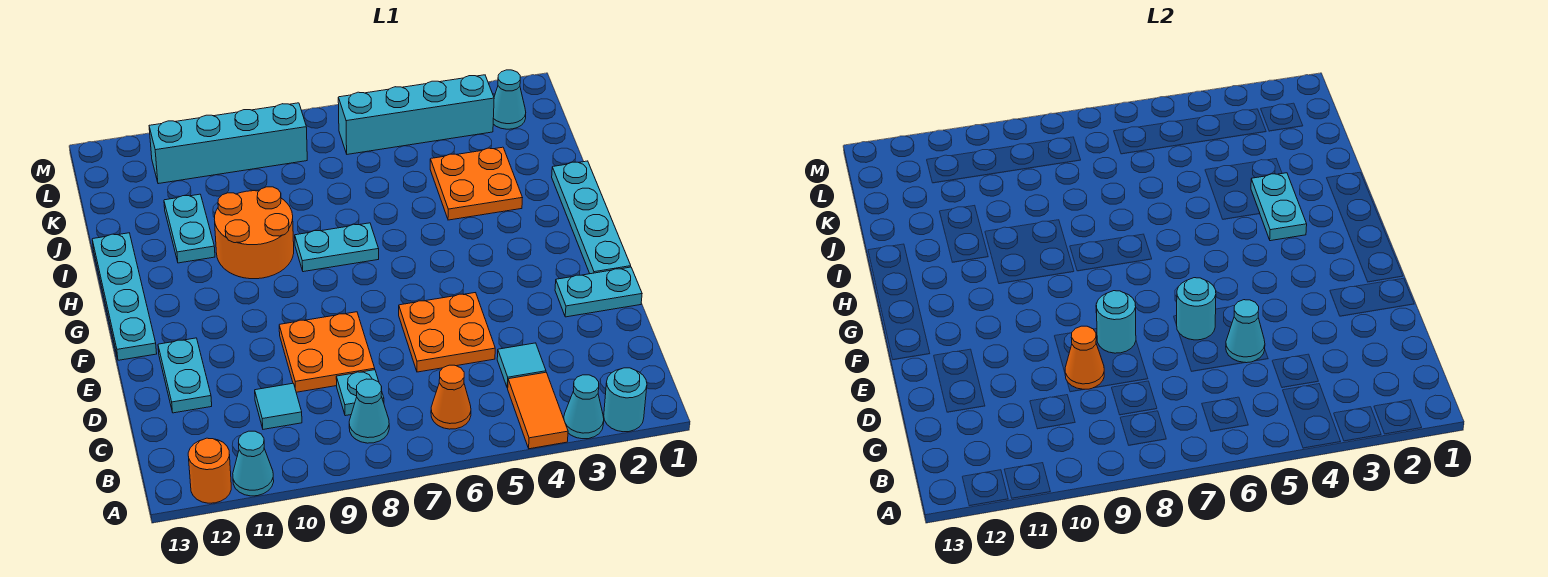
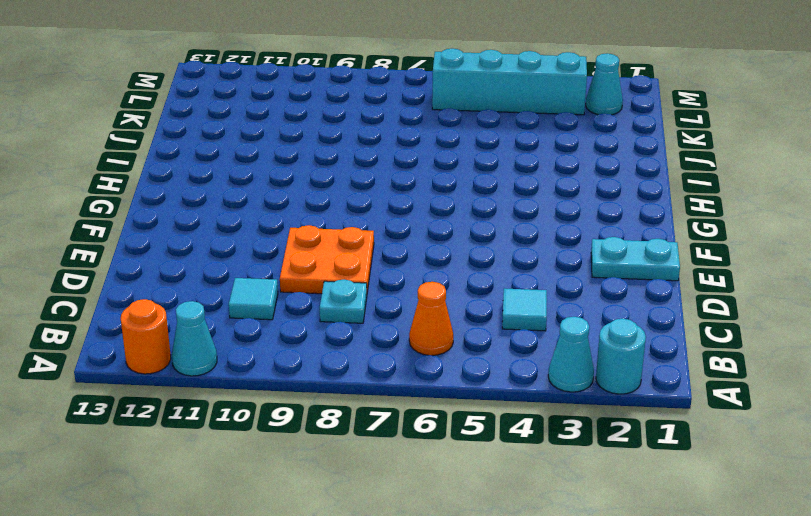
none -> orange tile A4:B4 level 1
none -> cyan cone B8 level 1
none -> orange plate D5:E6 level 1

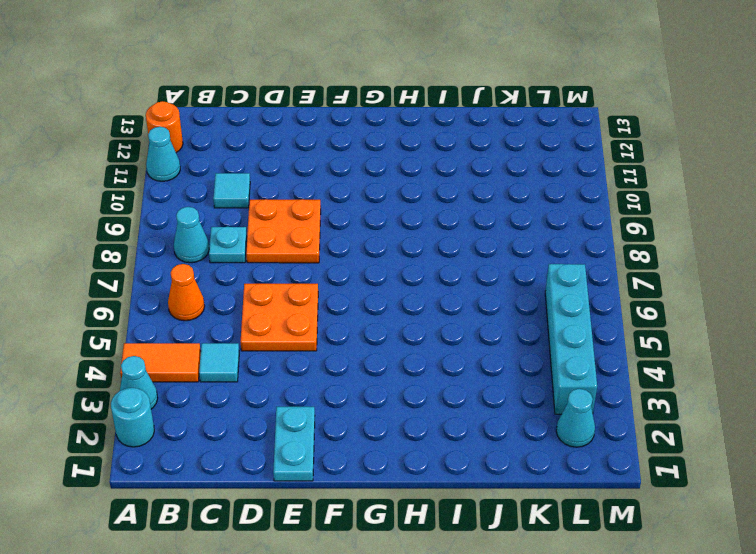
none -> cyan plate D12:E12 level 1
none -> cyan plate F1:I1 level 1
none -> cyan plate F13:I13 level 1

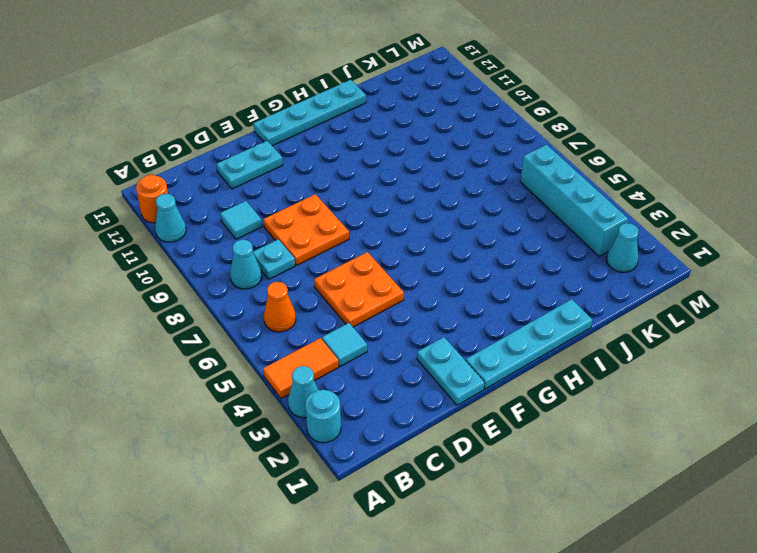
none -> cyan plate H7:H8 level 1
none -> orange round brick H9:I10 level 1
none -> orange plate I3:J4 level 1

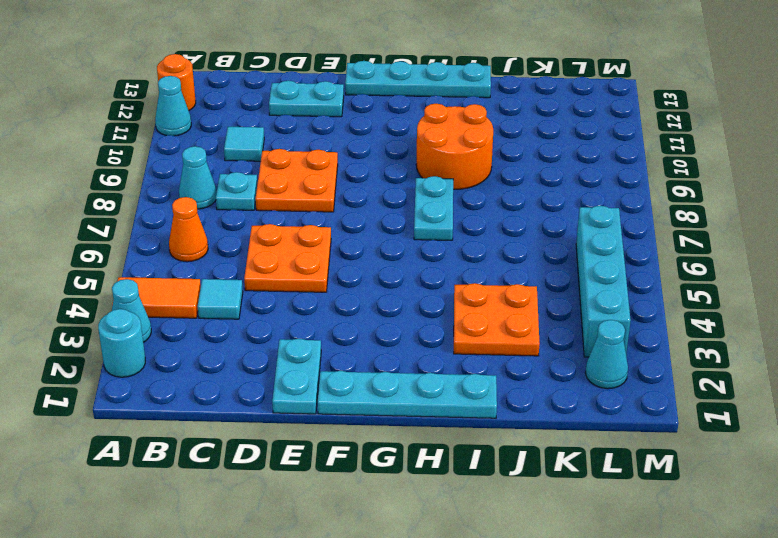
none -> cyan plate I11:J11 level 1
none -> cyan brick L8:L11 level 1
none -> cyan cone D5 level 2

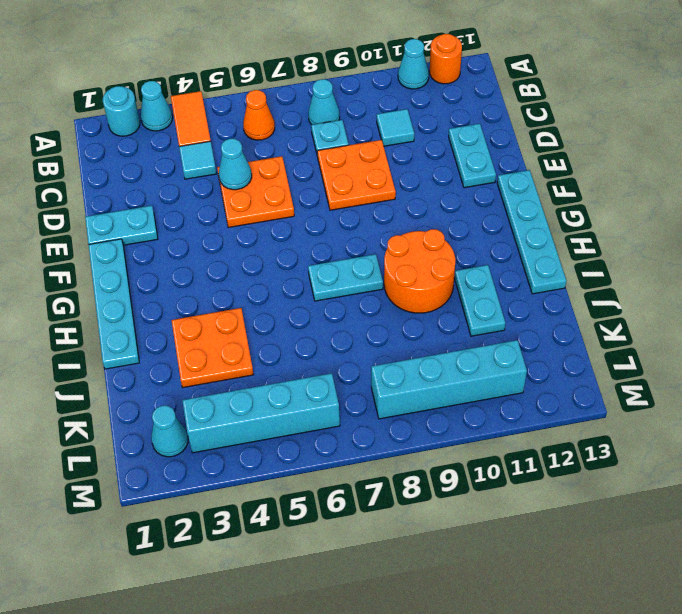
none -> orange cone D9 level 2
none -> cyan round brick E6 level 2
none -> cyan round brick E8 level 2

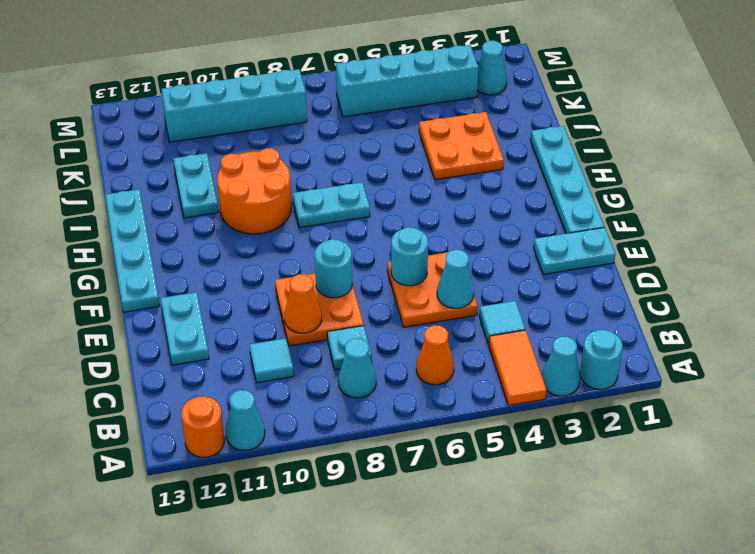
none -> cyan plate H3:I3 level 2

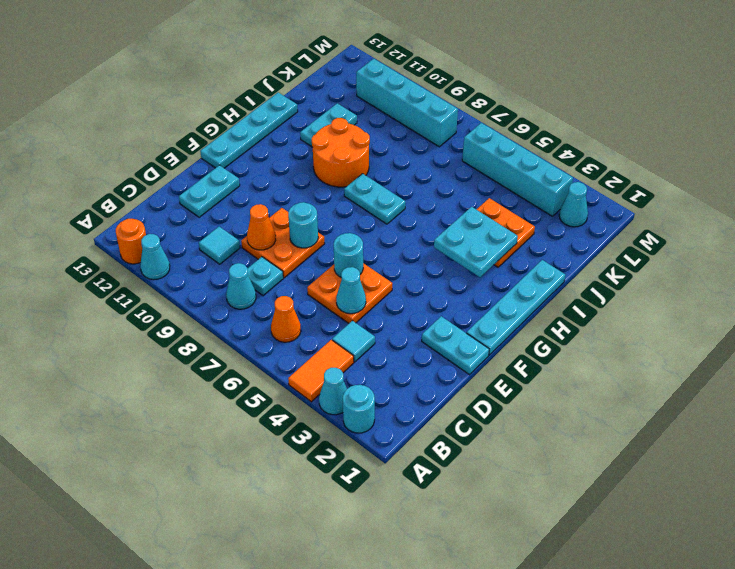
cyan plate H3:I4 level 2 -> cyan plate H3:I3 level 2

